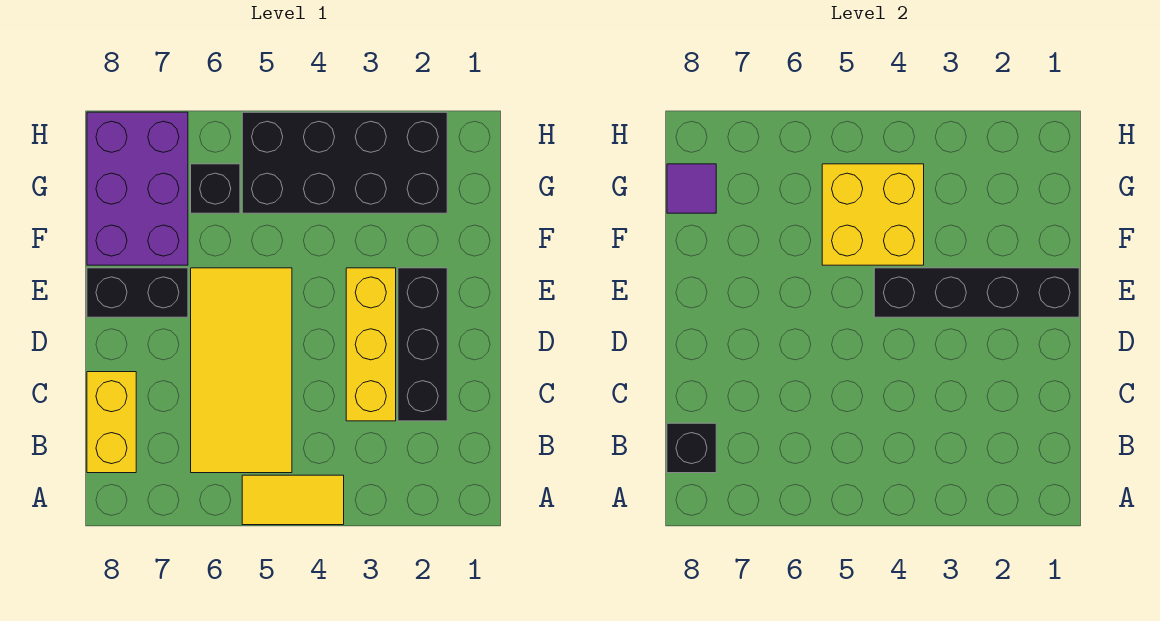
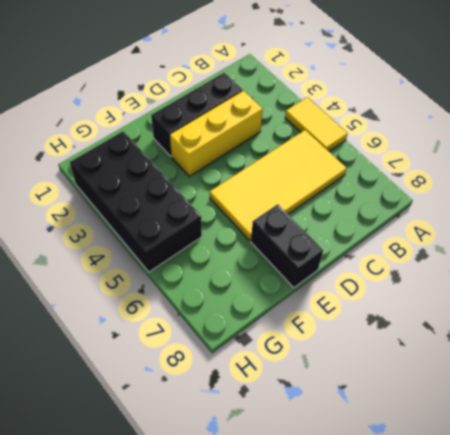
none -> yellow brick B8:C8 level 1
none -> purple brick F7:H8 level 1
none -> black brick G6 level 1

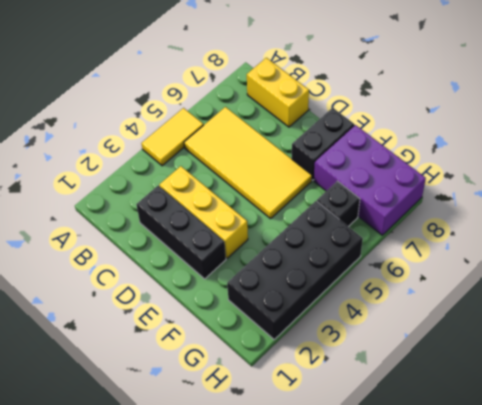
none -> black brick B8 level 2
none -> black brick E1:E4 level 2
none -> yellow brick F4:G5 level 2

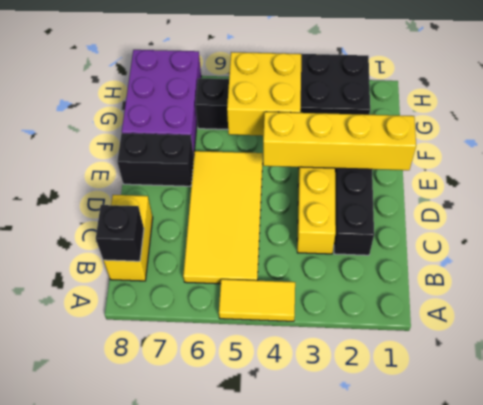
yellow brick E1:E4 level 2 -> black brick E1:E4 level 2
none -> purple tile G8 level 2

